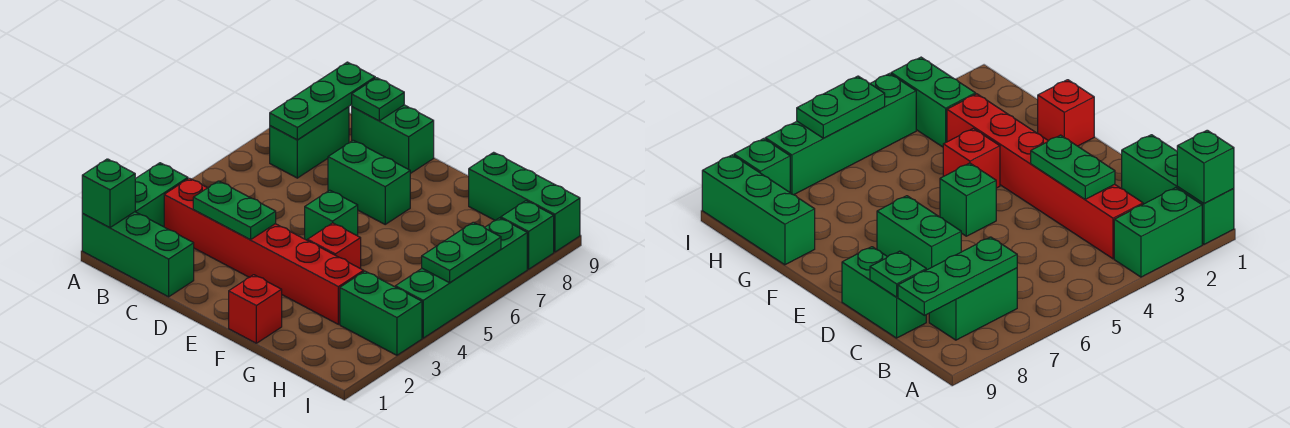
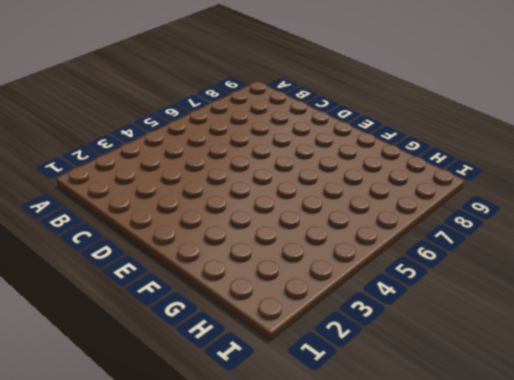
none -> green brick A1:C1 level 1
none -> green brick A2:A3 level 1
none -> red brick B3:G3 level 1

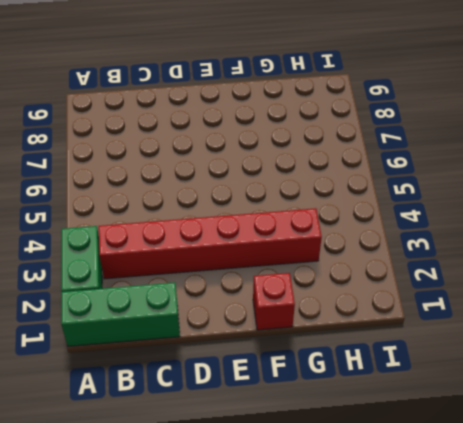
none -> green brick B7:B8 level 1
none -> green brick C9:D9 level 1
none -> green brick D7:E7 level 1

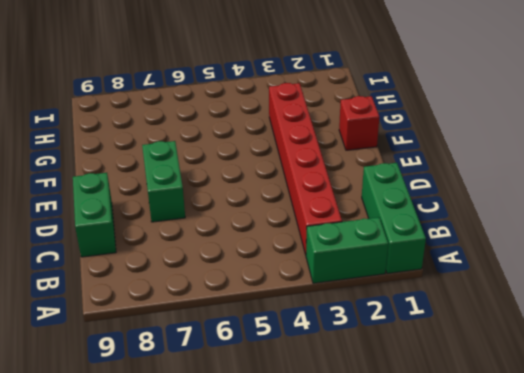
none -> green brick B7:B8 level 1
none -> green brick E5 level 1
none -> red brick F4 level 1

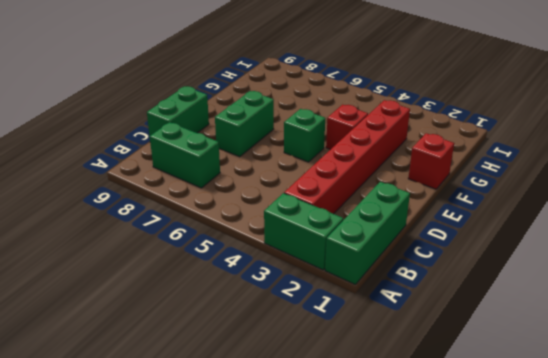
none -> green brick G9:I9 level 1
none -> green brick H3:I3 level 1
none -> green brick I4:I7 level 1

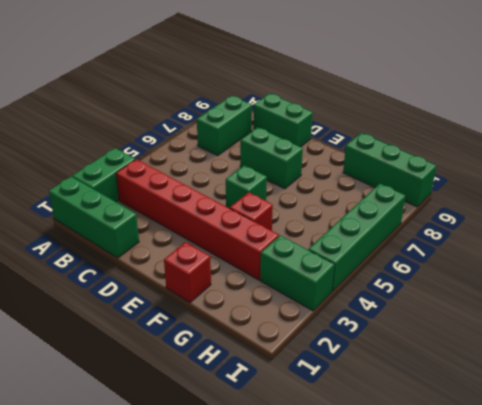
none -> green brick I8 level 1
none -> green brick A1 level 2
none -> green plate B7:B9 level 2

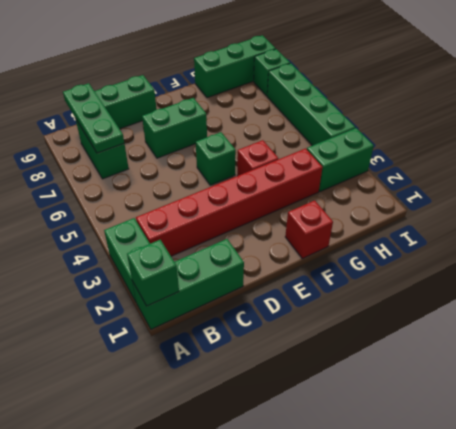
none -> green plate C3:D3 level 2
none -> green plate C9 level 2
none -> green plate I5:I6 level 2

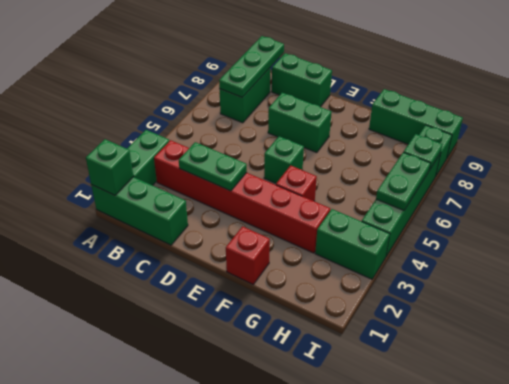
green plate I7 level 2 -> green plate C9 level 2

